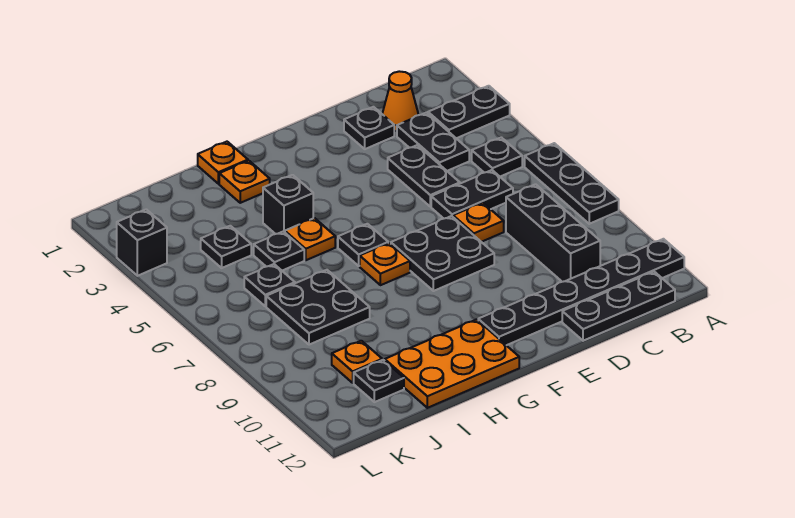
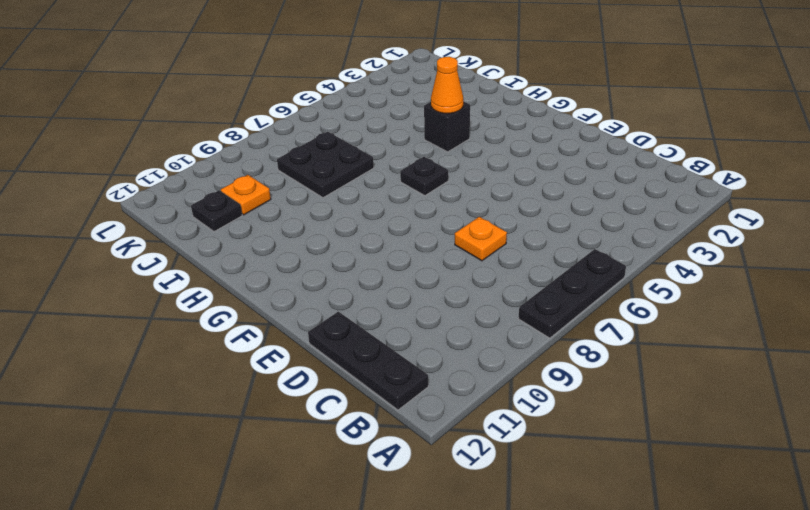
orange cone H4 level 2 -> orange cone C2 level 1
none -> black plate A3:B3 level 1
none -> black plate A11:F11 level 1
none -> black plate B5 level 1

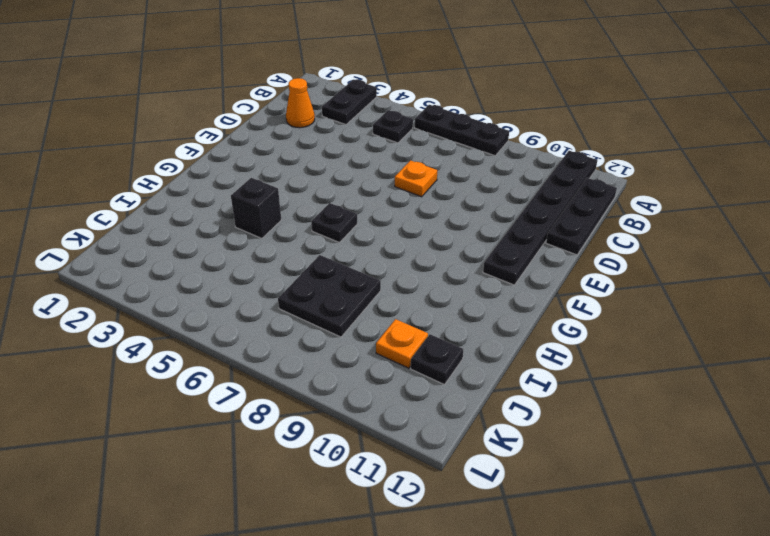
none -> black plate C3:C4 level 1
none -> black plate C6:D6 level 1
none -> black brick C8:C10 level 1

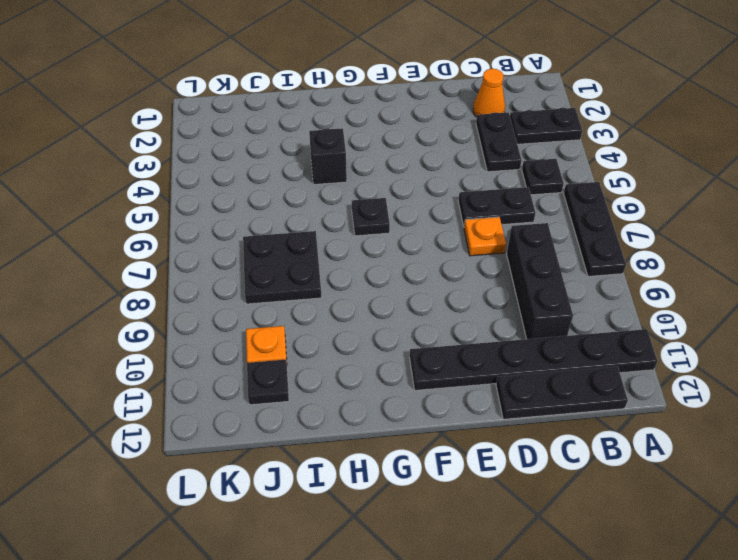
none -> black plate D2 level 1
none -> black plate D4:D5 level 1
none -> black plate E7:F8 level 1

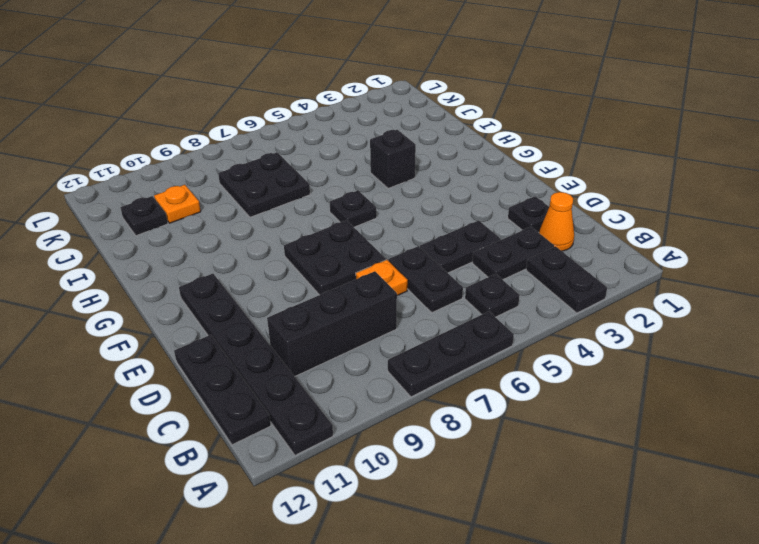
none -> orange plate G7 level 1
none -> orange plate G11:I12 level 1
none -> orange plate H1 level 1

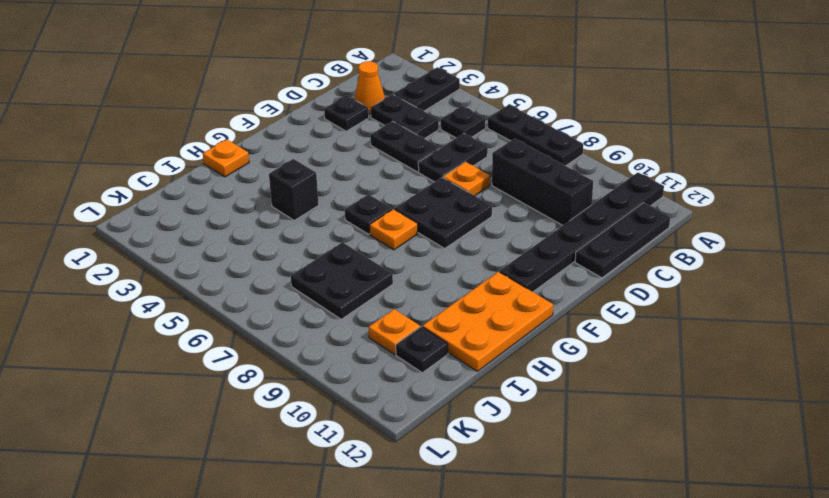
none -> orange plate H2 level 1
none -> orange plate H5 level 1
none -> black plate I5 level 1

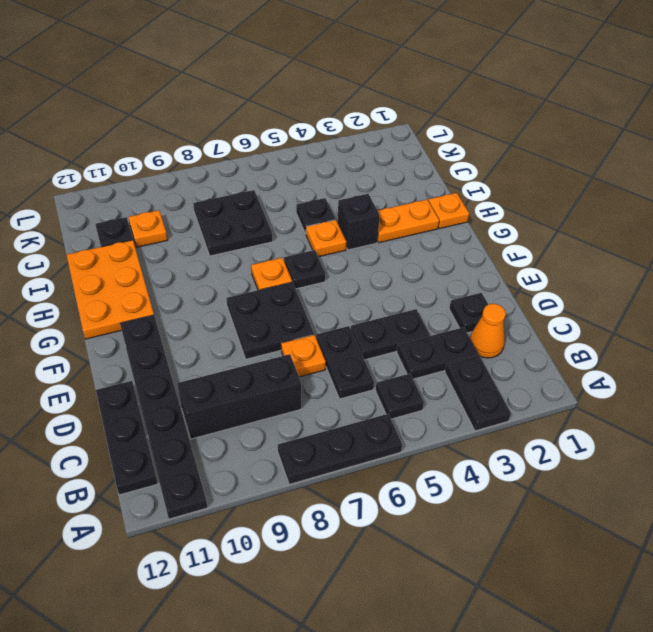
orange plate H2:H3 level 1 -> orange plate H2 level 1
none -> black plate J4 level 1
none -> black plate J6 level 1
none -> black brick L3 level 1

